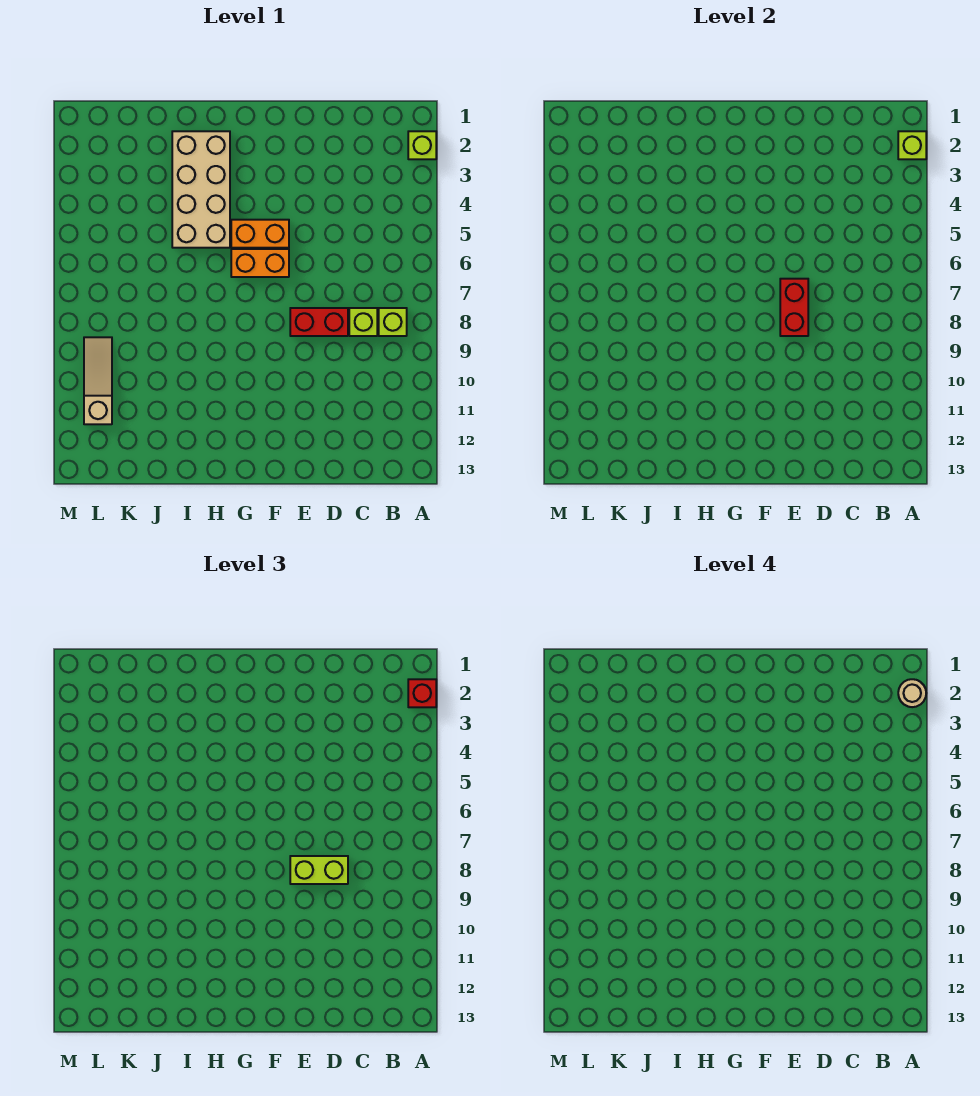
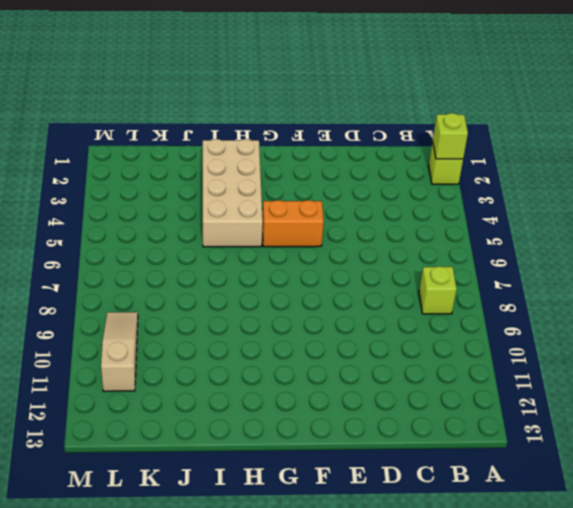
none -> lime brick C8 level 1
none -> red brick D8:E8 level 1
none -> orange brick F6:G6 level 1

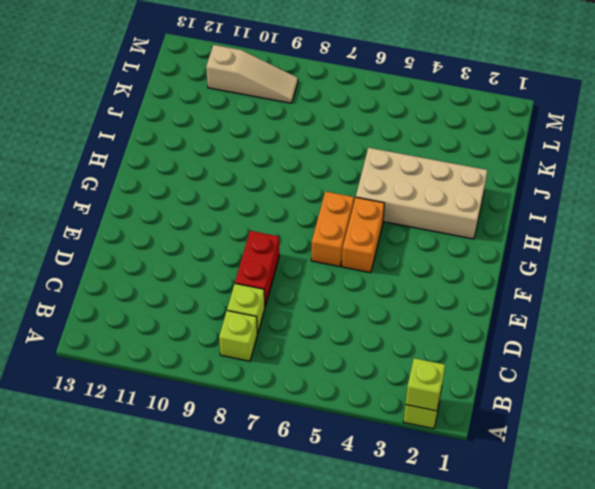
none -> red brick E7:E8 level 2
none -> red brick A2 level 3
none -> lime brick D8:E8 level 3

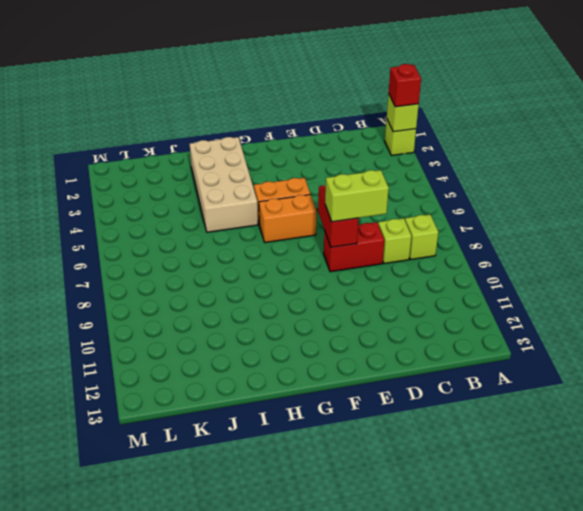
none -> tan slope L9:L11 level 1 top 11
none -> tan round brick A2 level 4

